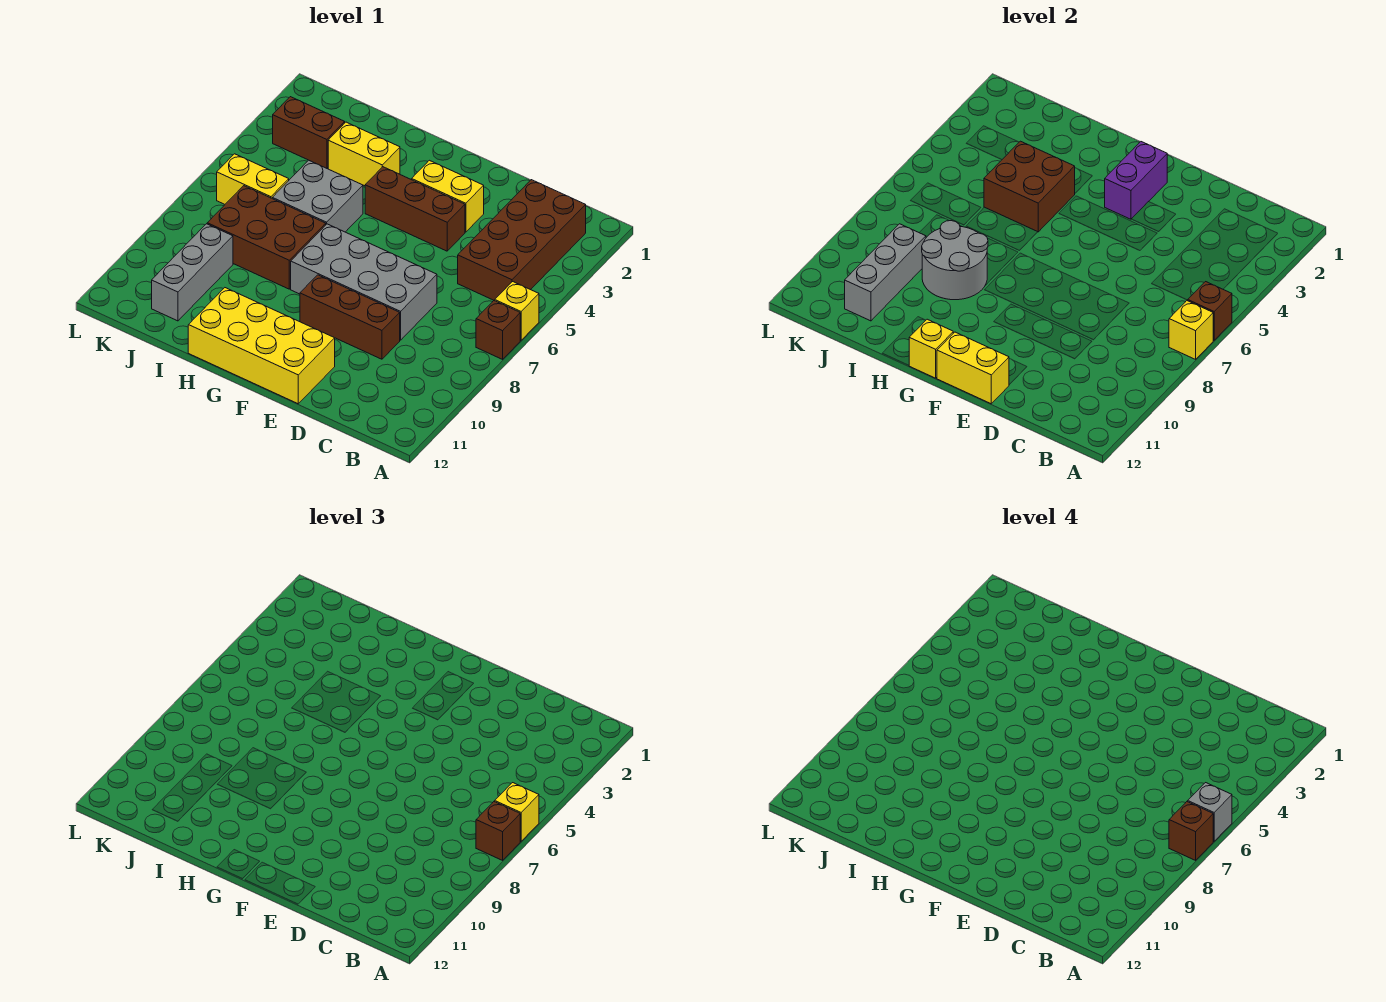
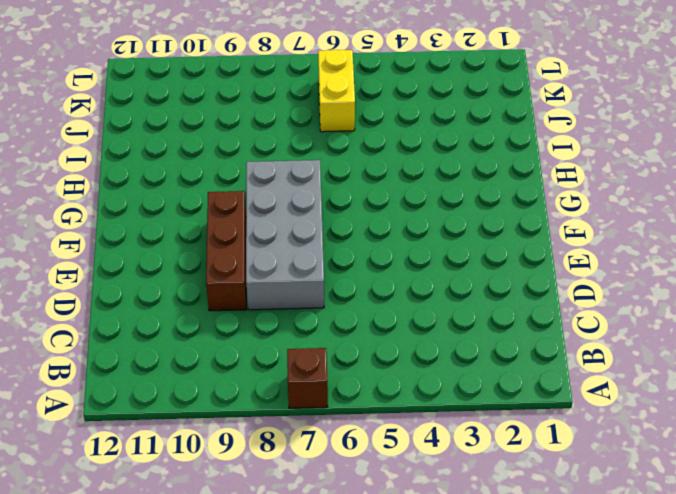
none -> yellow brick A6 level 1
none -> brown brick B2:C5 level 1
none -> yellow brick E3:F3 level 1

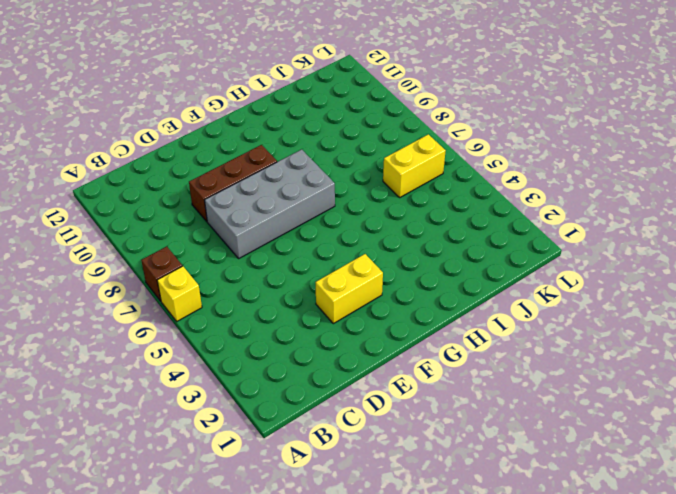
none -> brown brick B2:C5 level 1
none -> brown brick E4:G4 level 1
none -> yellow brick E11:H12 level 1

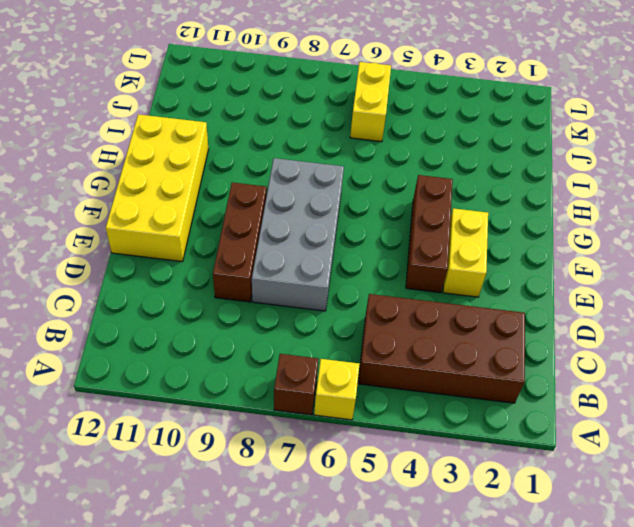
none -> yellow brick H3:I3 level 1
none -> grey brick H5:I6 level 1
none -> brown brick H7:J8 level 1

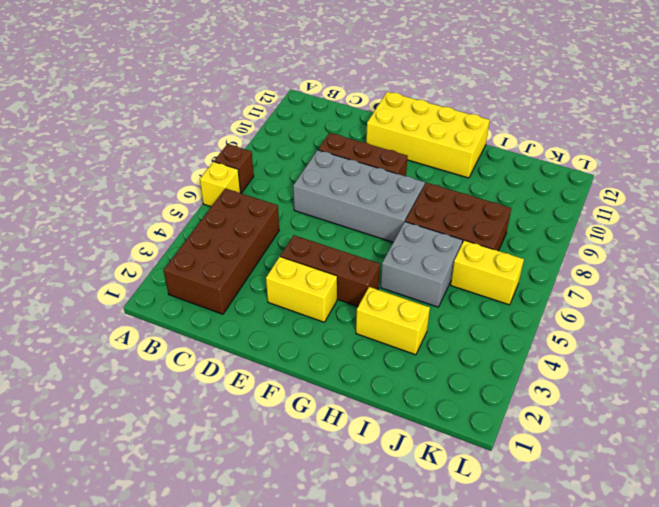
none -> brown brick J3:K3 level 1
none -> grey brick J9:J11 level 1
none -> brown brick A6 level 2

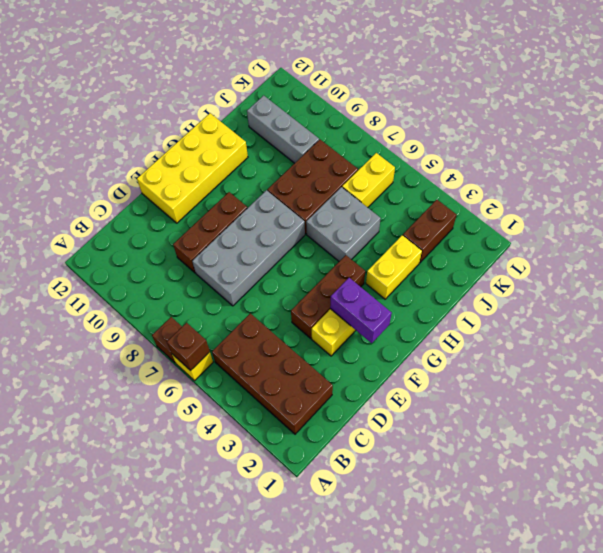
none -> yellow brick A7 level 2
none -> yellow brick E12:F12 level 2
none -> yellow brick G12 level 2

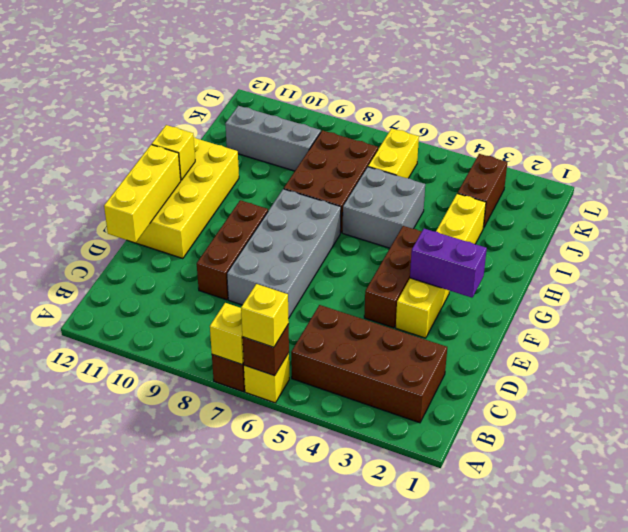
yellow brick D12:F12 level 2 -> yellow brick E12:F12 level 2
none -> brown brick H4:I5 level 2
none -> grey round brick H8:I9 level 2
none -> grey brick J9:J11 level 2

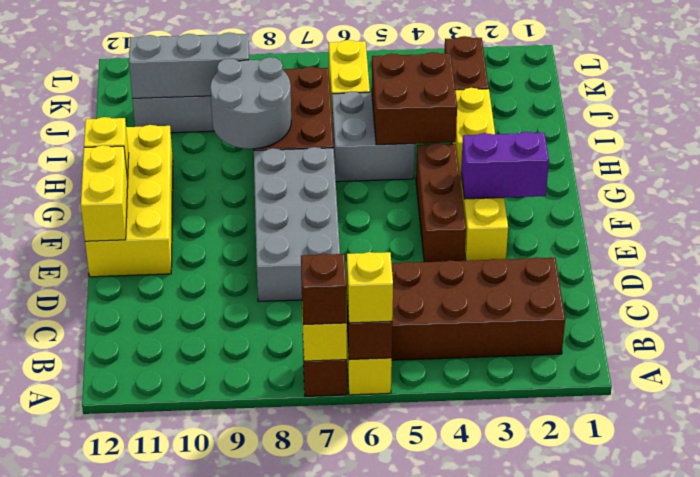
none -> brown brick D9:F9 level 1
none -> grey brick A6 level 4
none -> brown brick A7 level 4

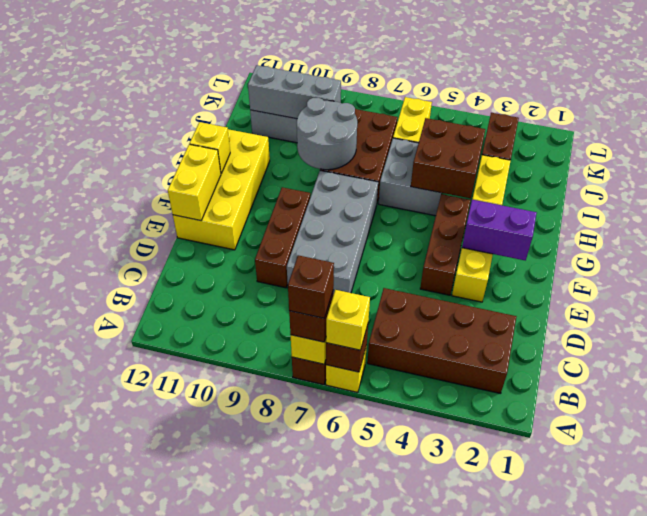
none -> grey brick A6 level 4

